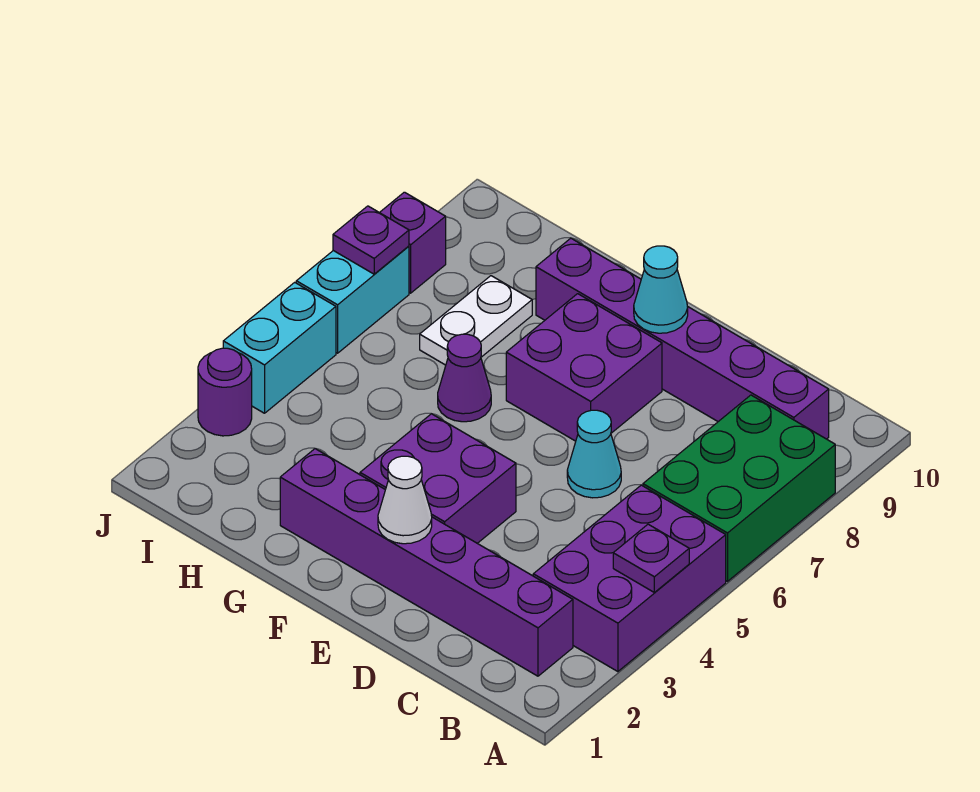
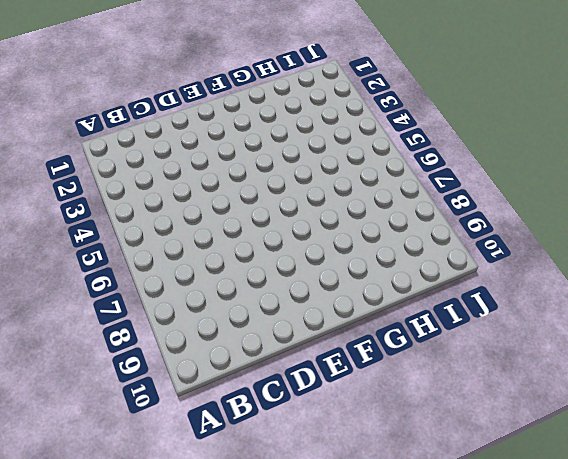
none -> purple brick A3:B5 level 1
none -> green brick A6:B8 level 1
none -> purple brick B2:G2 level 1

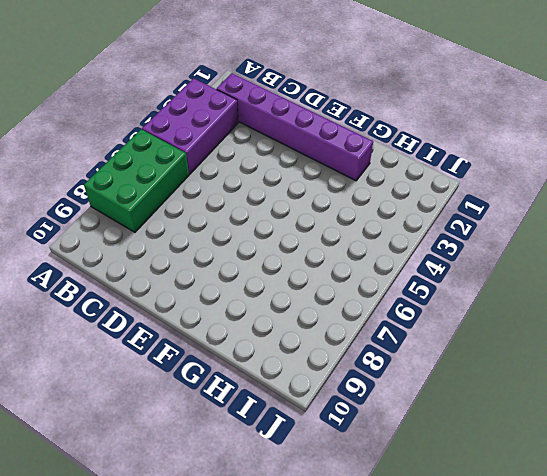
none -> purple brick B9:G9 level 1
none -> cyan cone D6 level 1
none -> purple brick E3:F4 level 1

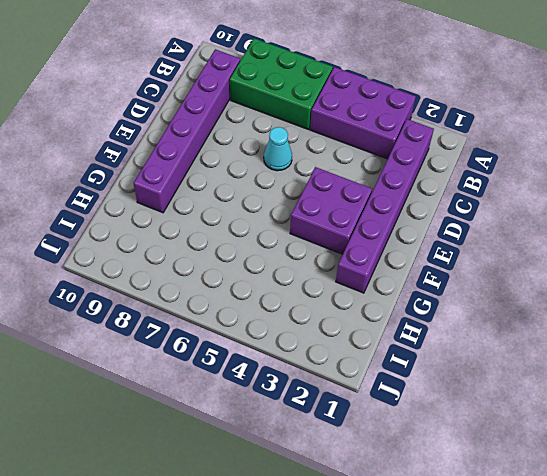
none -> purple brick E7:F8 level 1
none -> purple cone G6 level 1
none -> white plate H7:H8 level 1

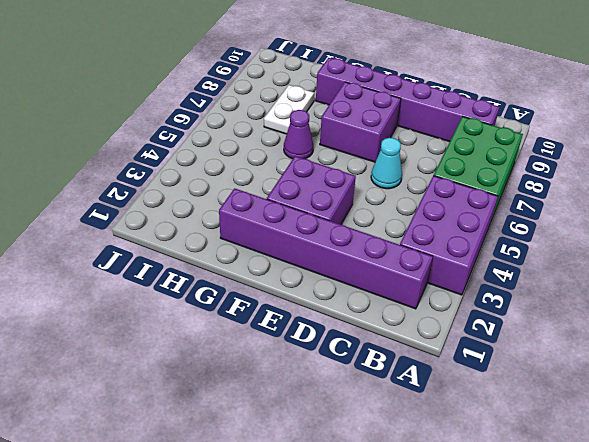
none -> purple round brick J3 level 1
none -> cyan brick J4:J5 level 1
none -> cyan brick J6:J7 level 1

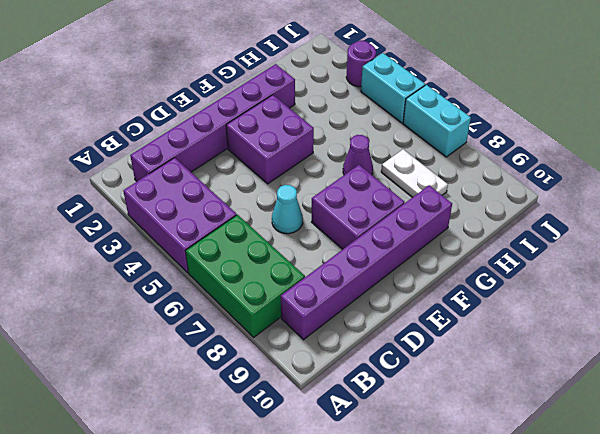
none -> purple brick J8 level 1
none -> purple plate A4 level 2
none -> white cone E2 level 2

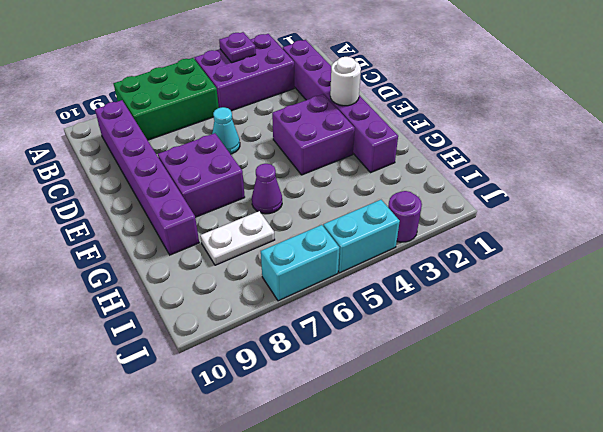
white round brick E2 level 2 -> white cone E2 level 2
none -> purple brick J8 level 1
none -> cyan cone E9 level 2
none -> purple plate J7 level 2

